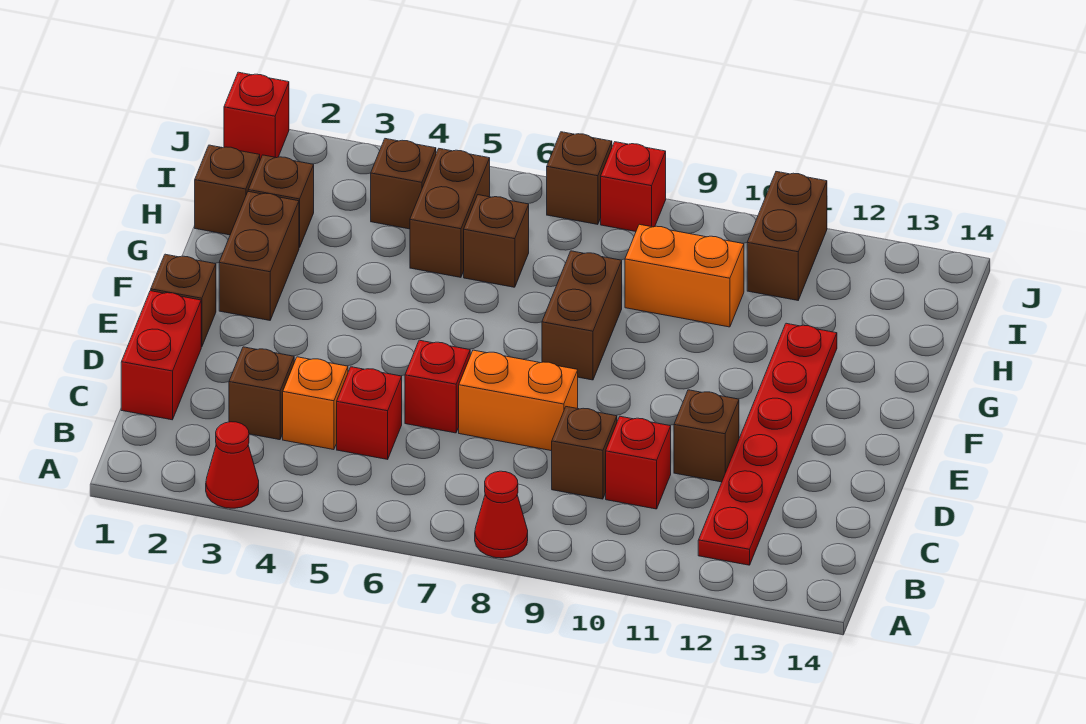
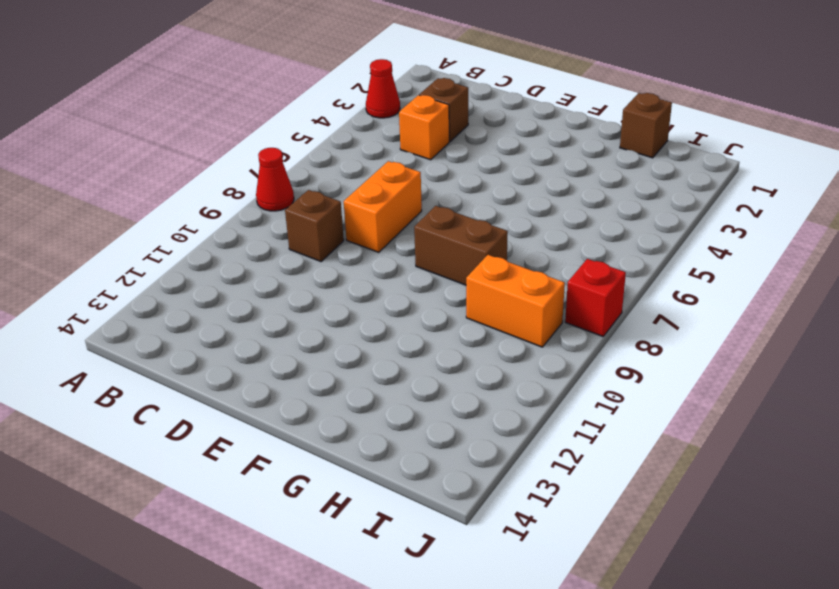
orange brick H9:I9 level 1 -> orange brick H9:H10 level 1
none -> red plate B12:G12 level 1
none -> red brick C1:D1 level 1
none -> red brick C5 level 1

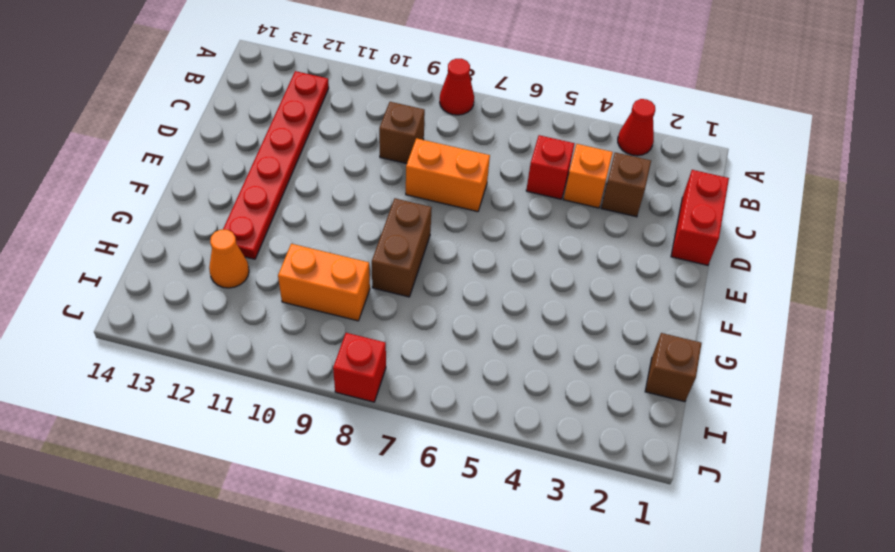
orange cone H12 level 1 -> none
none -> red brick C10 level 1
none -> red brick D6 level 1
none -> brown brick D11 level 1

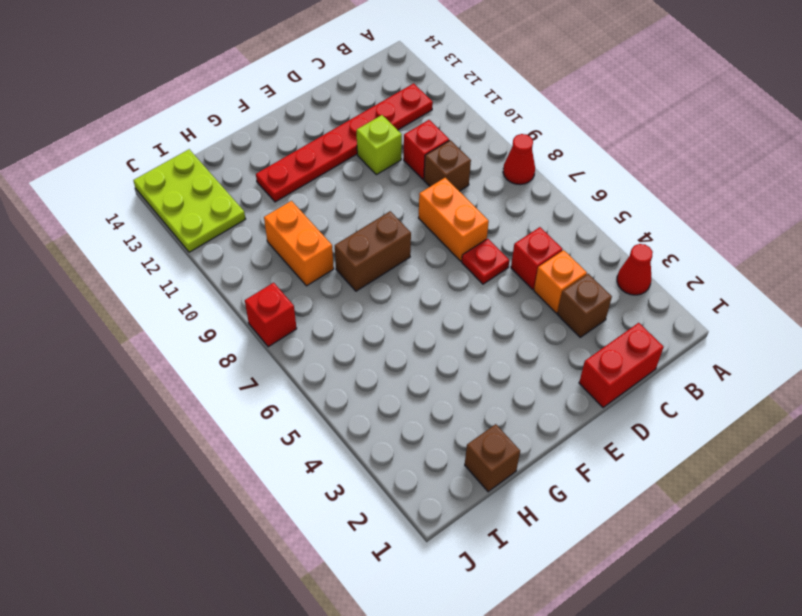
red plate D6 level 1 -> red brick D6 level 1
lime brick D11 level 1 -> brown brick D11 level 1
lime plate I12:J14 level 1 -> none
none -> brown brick E1 level 1
none -> brown brick F2:G2 level 1
none -> brown brick H2 level 1

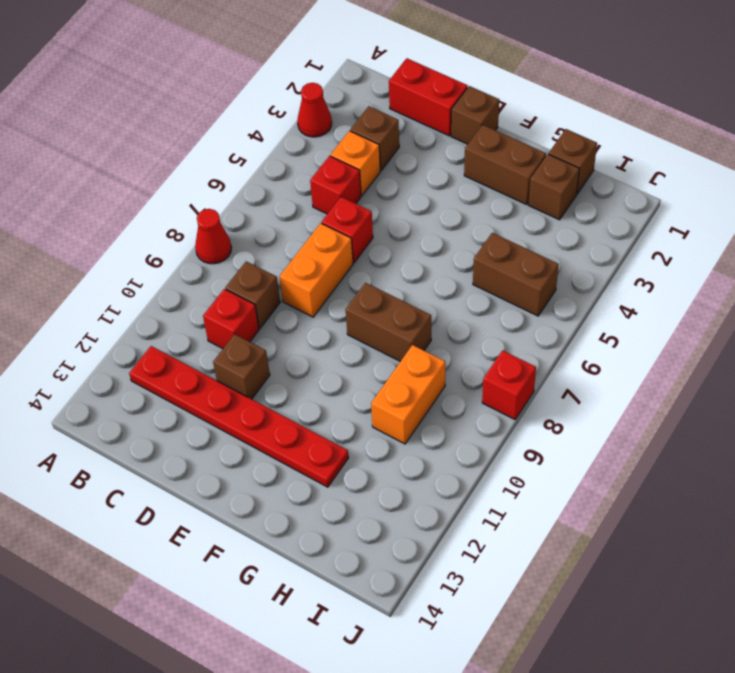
none -> brown brick H6 level 1
none -> brown brick I4 level 1
none -> brown brick I11:J11 level 1

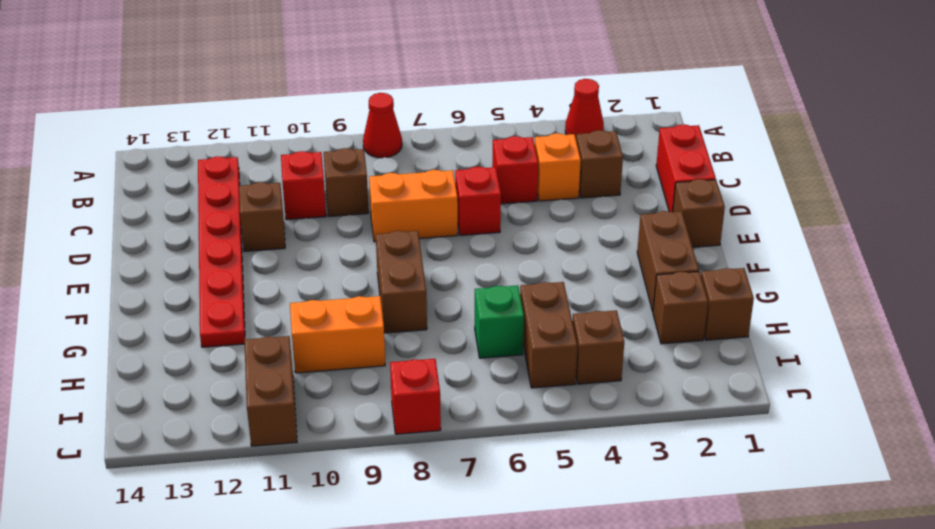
green brick H6 level 1 -> brown brick H6 level 1
none -> red brick J1 level 1
none -> brown brick J7 level 1

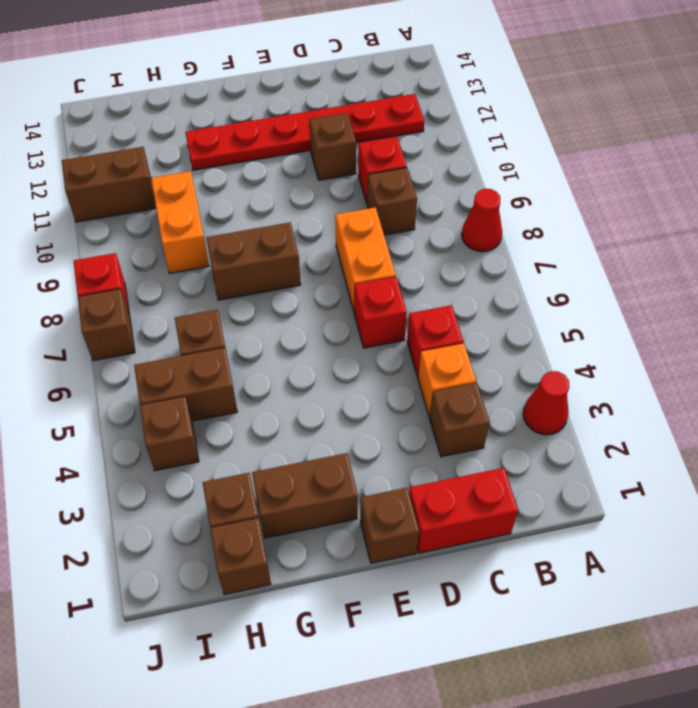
none -> red brick J1 level 1

